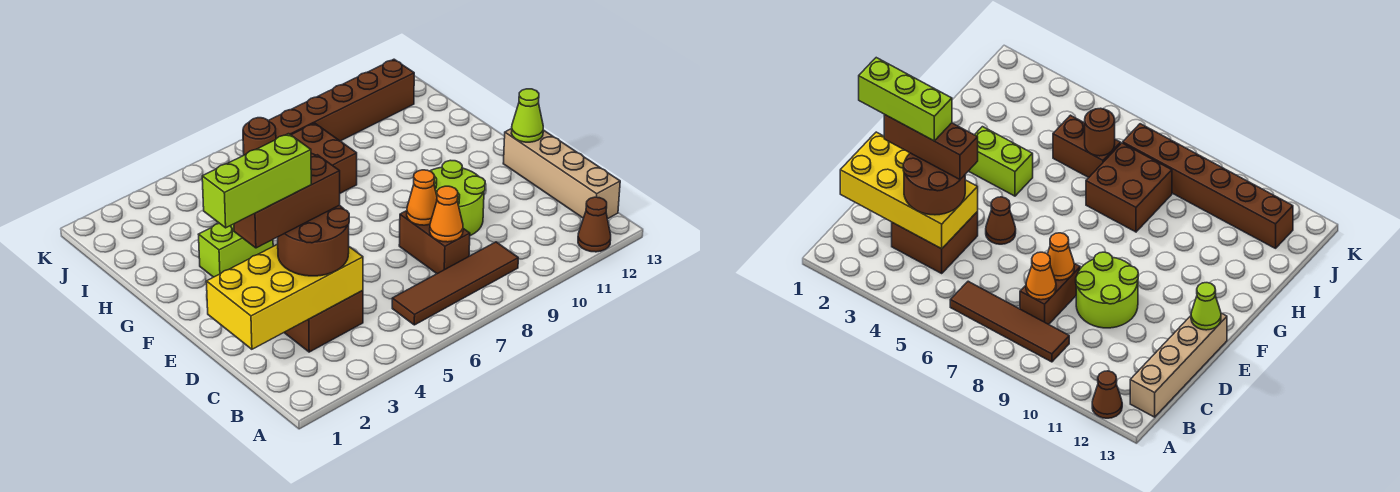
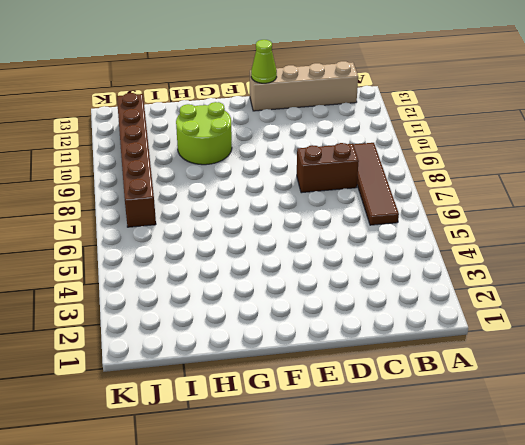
lime round brick G10:H11 level 1 -> lime round brick D9:E10 level 1
none -> brown cone A12 level 1
none -> brown brick C3:D4 level 1
none -> brown cone E5 level 1

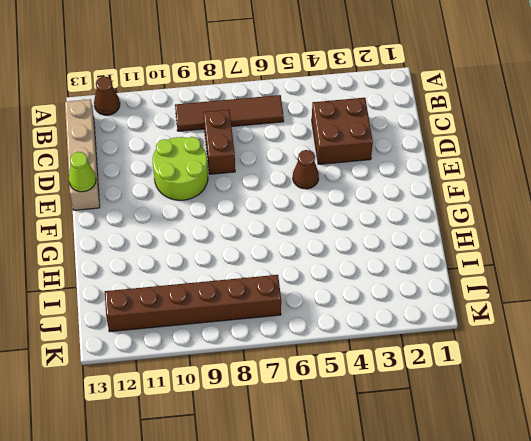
none -> lime brick G3:G4 level 1
none -> brown brick H7:I8 level 1
none -> brown brick I5:I6 level 1

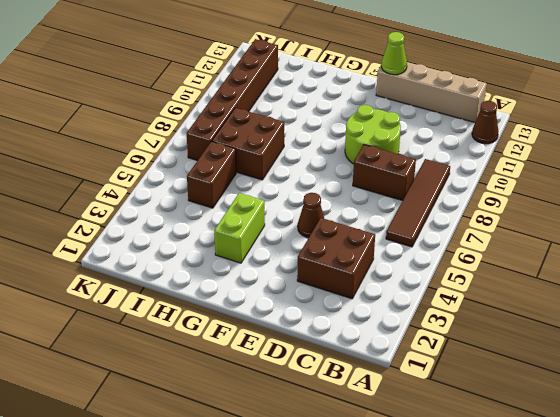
none -> yellow brick C1:D4 level 2
none -> orange cone C8 level 2
none -> orange cone D8 level 2

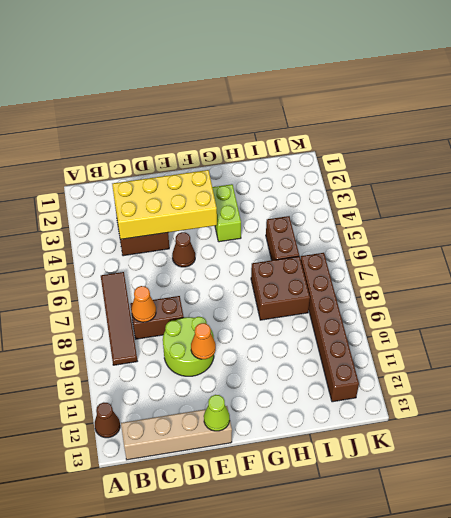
yellow brick C3:F4 level 2 -> yellow brick C1:D4 level 2
orange cone E10 level 2 -> orange cone D8 level 2
none -> brown round brick I6 level 2
none -> brown round brick C3:D4 level 3
none -> brown brick D2:D4 level 4

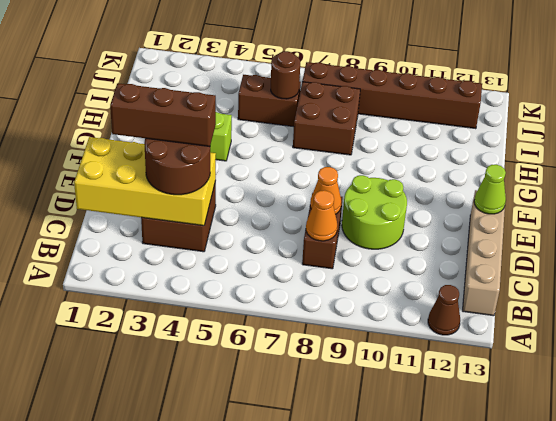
none -> brown tile B6:B9 level 1
none -> brown cone E5 level 1
none -> lime brick D1:D3 level 5

